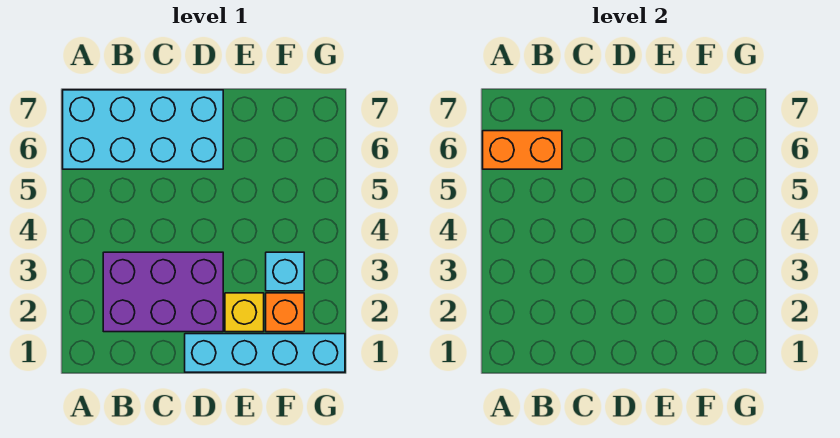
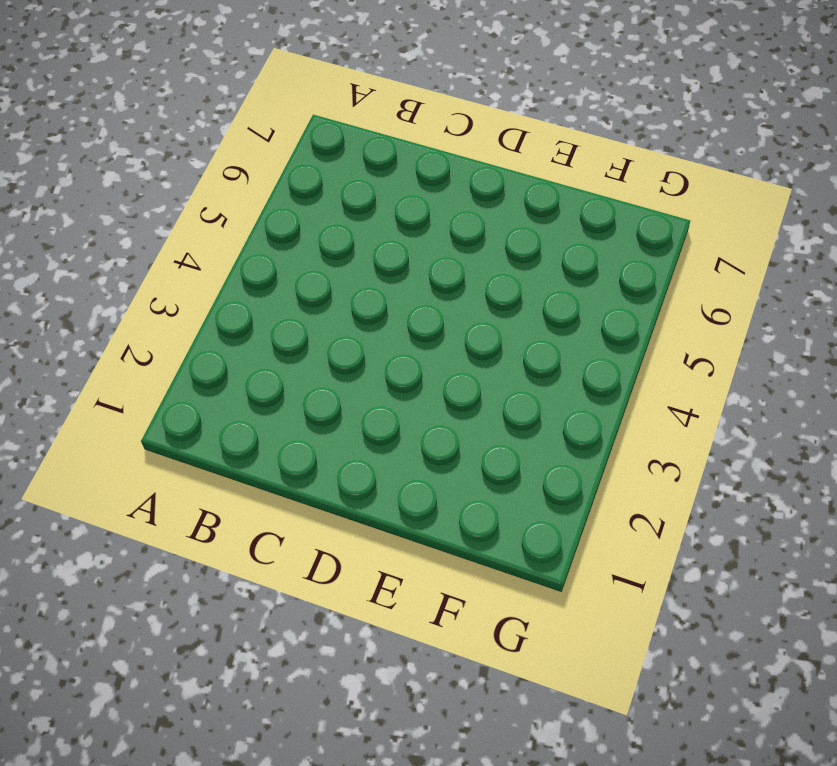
none -> cyan brick A6:D7 level 1
none -> purple brick B2:D3 level 1

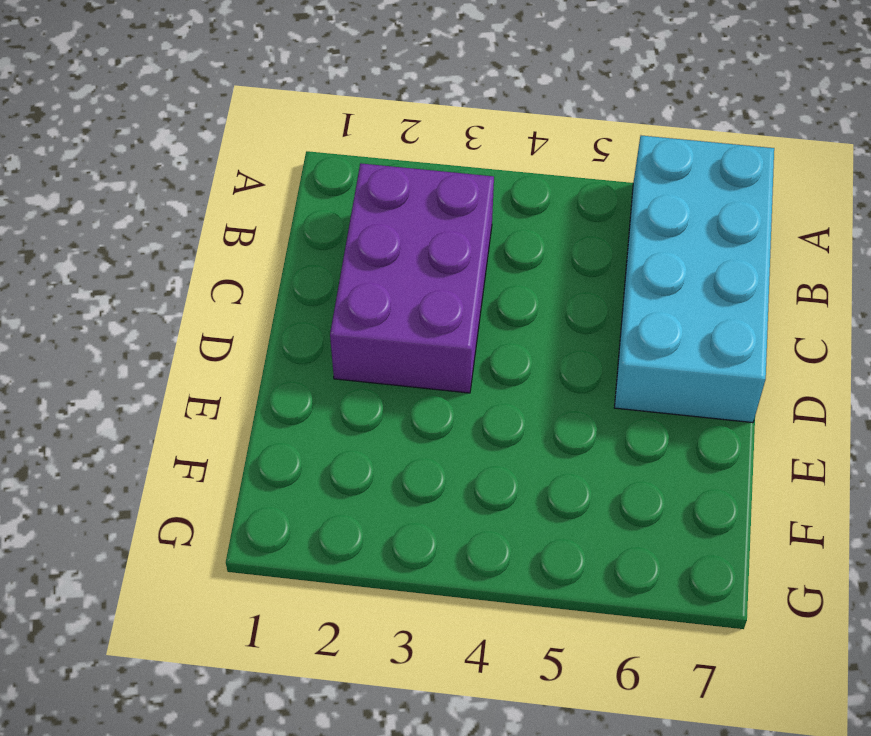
none -> cyan brick D1:G1 level 1
none -> yellow brick E2 level 1

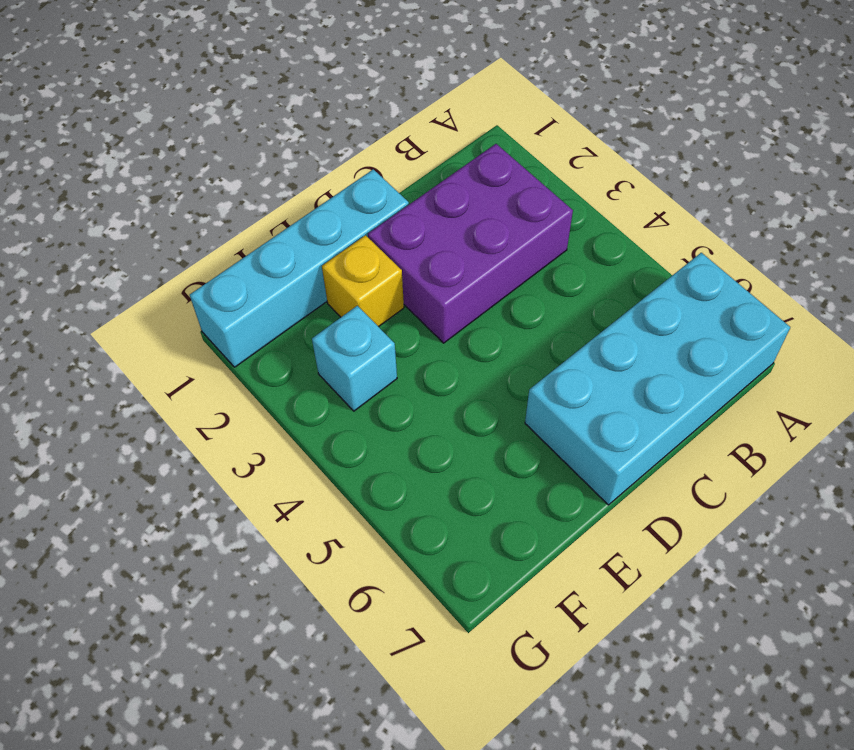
none -> orange brick F2 level 1
none -> orange brick A6:B6 level 2

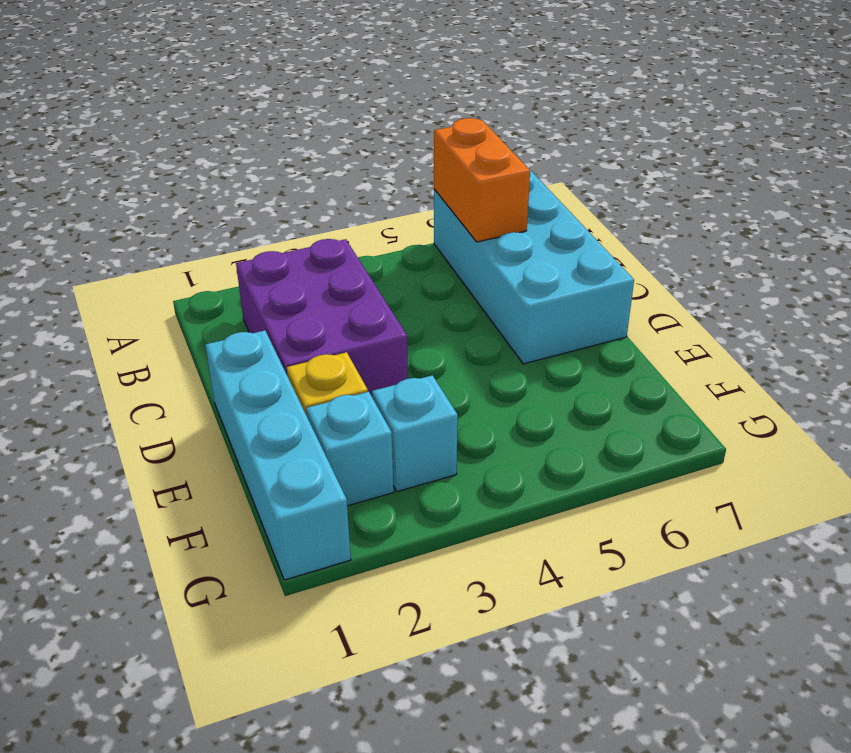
cyan brick F2 level 1 -> orange brick F2 level 1

